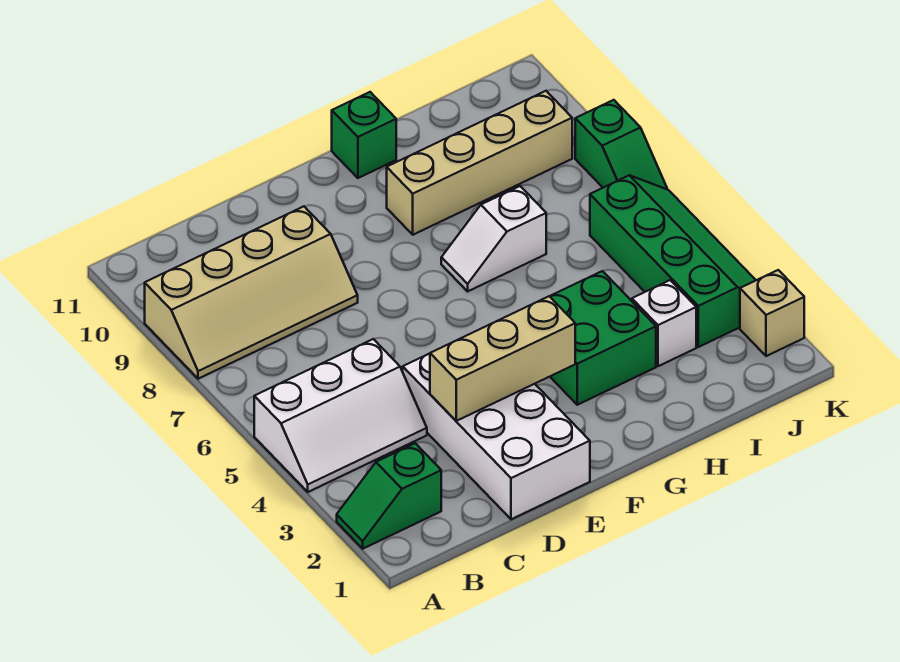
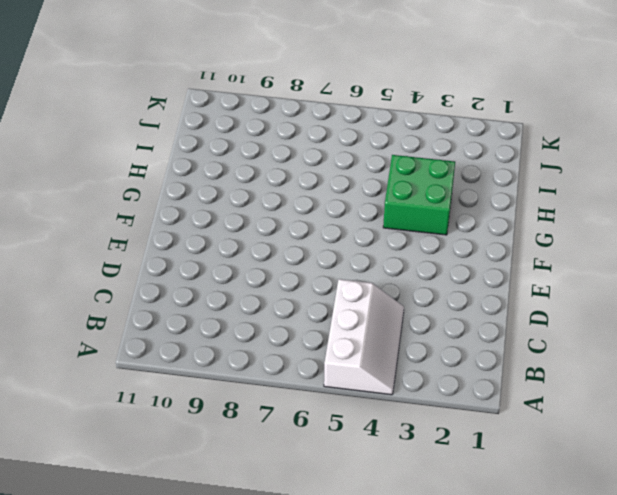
none -> green slope A2:B2 level 1 top B
none -> tan slope A8:D9 level 1 top 9
none -> white brick D1:E4 level 1

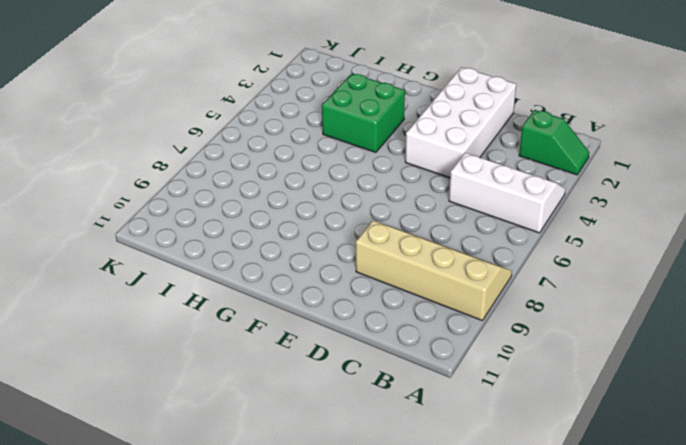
none -> white slope G7:H7 level 1 top H
none -> tan brick G9:J9 level 1
none -> green brick G11 level 1

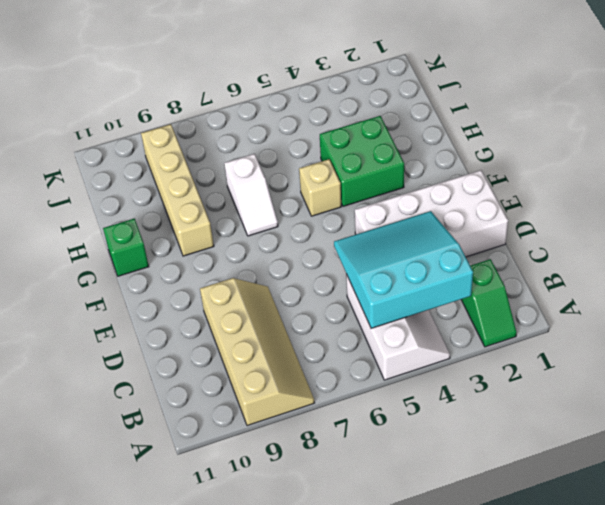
cyan slope B3:D5 level 2 top B -> tan brick D3:F3 level 2
tan brick G5 level 1 -> tan brick K2 level 1
none -> white brick I3 level 1
none -> green slope J3:K6 level 1 top J
none -> green slope K7:K8 level 1 top 8

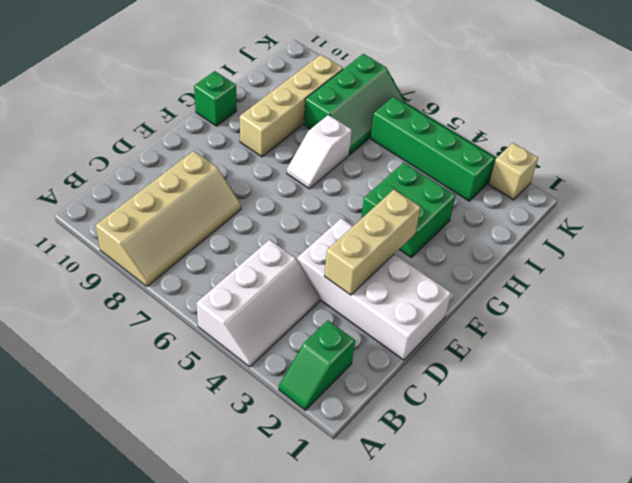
green slope I7:K8 level 1 top 8 -> green slope K7:K8 level 1 top 8
none -> white brick I3 level 1

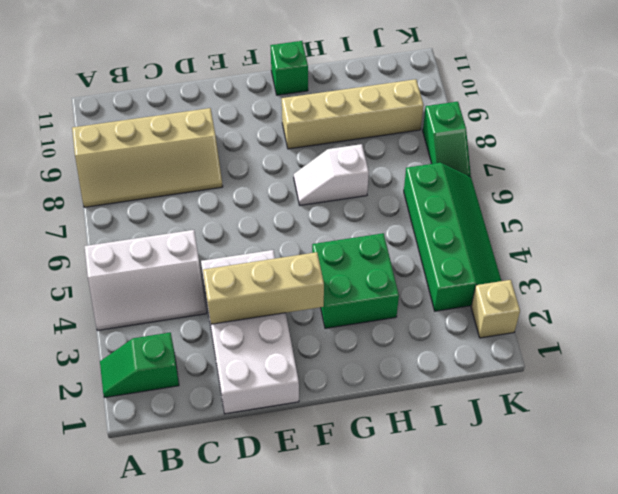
none -> white brick I3 level 1

